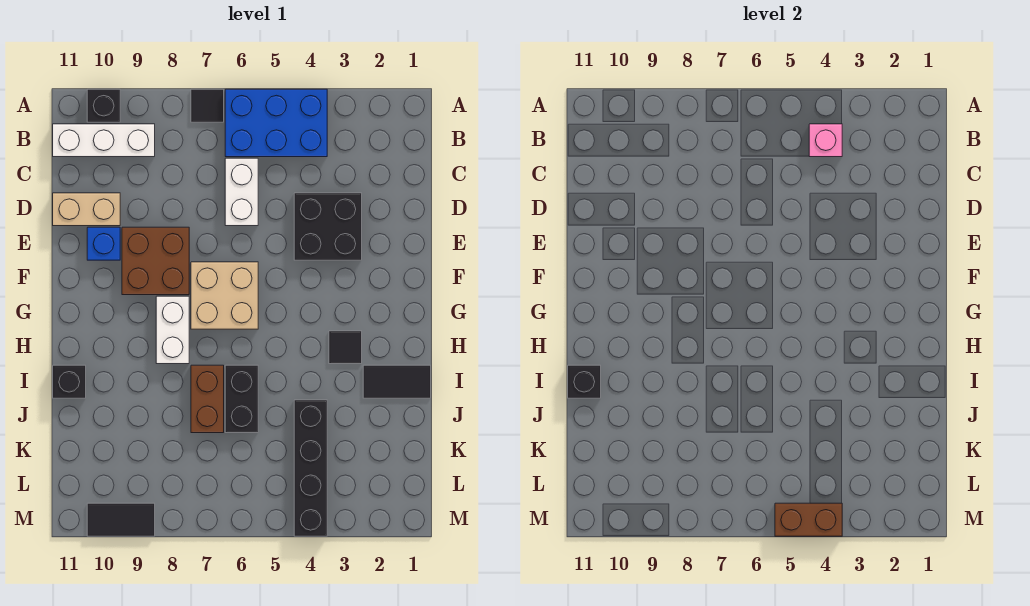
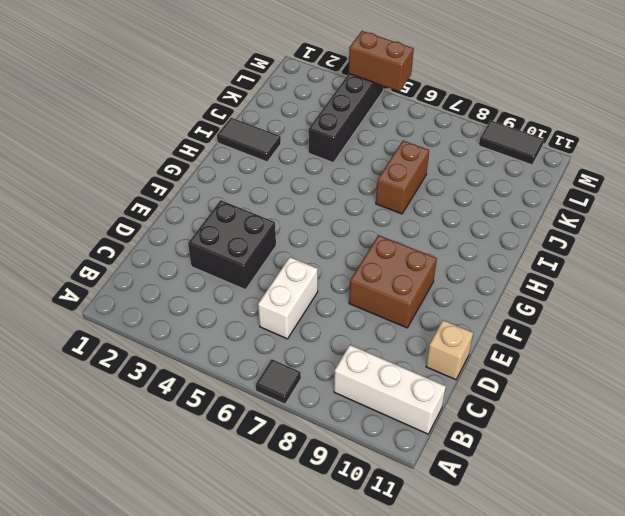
tan brick D11 level 1 -> tan brick D10:D11 level 1
none -> blue brick A4:B6 level 1
none -> black brick A10 level 1
none -> blue brick E10 level 1

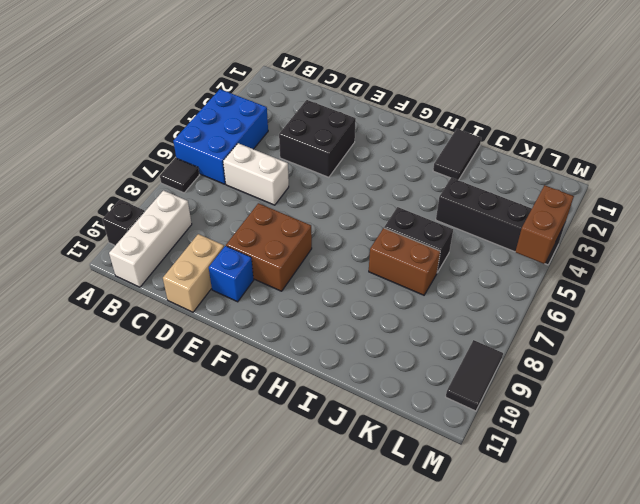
none -> tan brick F6:G7 level 1
none -> white brick G8:H8 level 1
none -> black tile H3 level 1

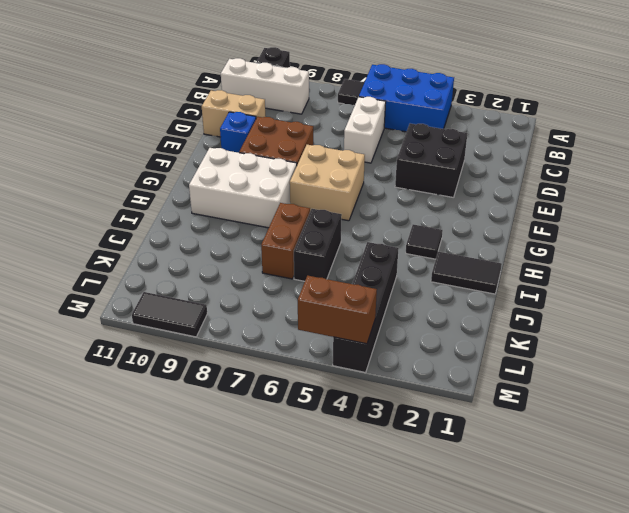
white brick G8:H10 level 1 -> white brick G8:H8 level 1
none -> black brick I11 level 1
none -> pink brick B4 level 2
none -> black brick I11 level 2

